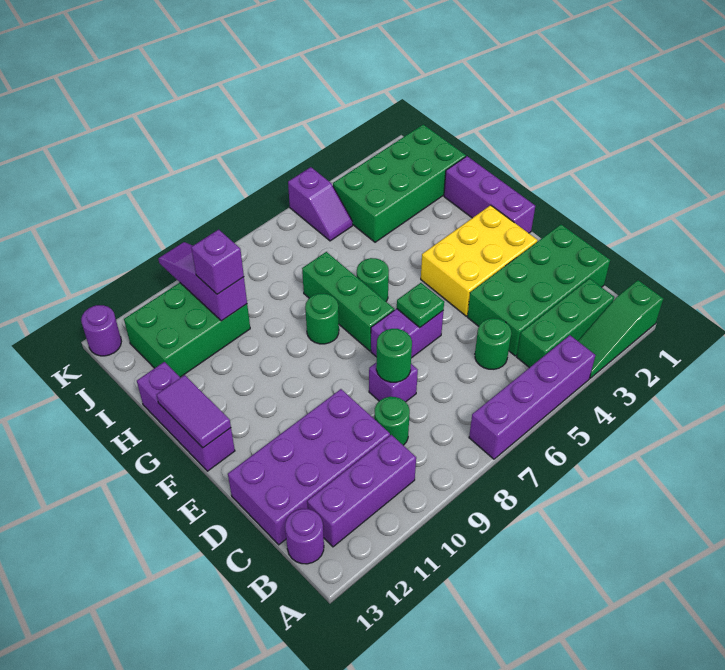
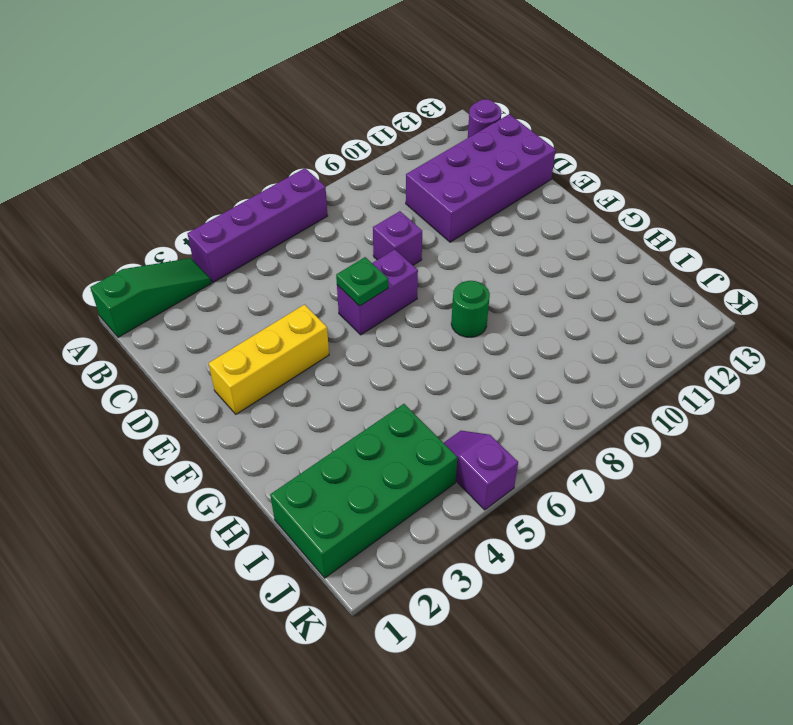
yellow brick E2:E4 level 1 -> yellow brick E2:F4 level 1
none -> green brick B2:B4 level 1
none -> purple brick B10:B12 level 1
none -> green brick C1:D4 level 1

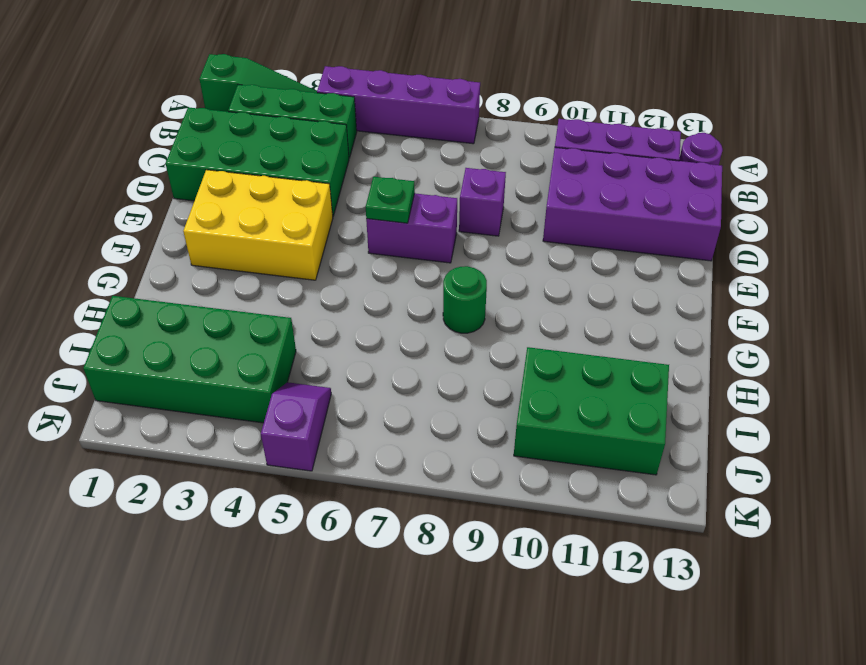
none -> green round brick C5 level 1
none -> green round brick C9 level 1
none -> purple brick F1:H1 level 1

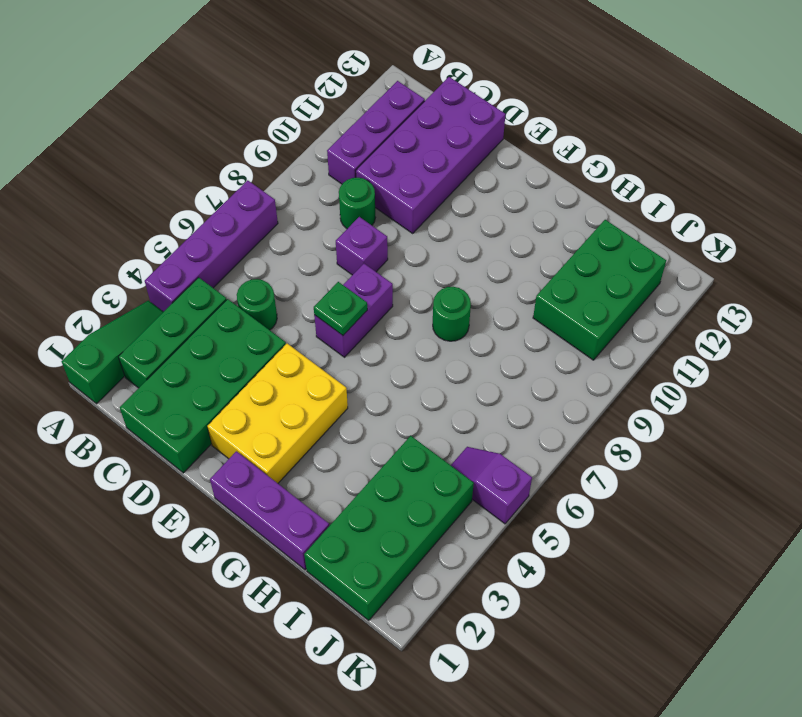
none -> purple round brick B13 level 1
none -> green brick F7:H7 level 1
none -> purple brick F13:H13 level 1

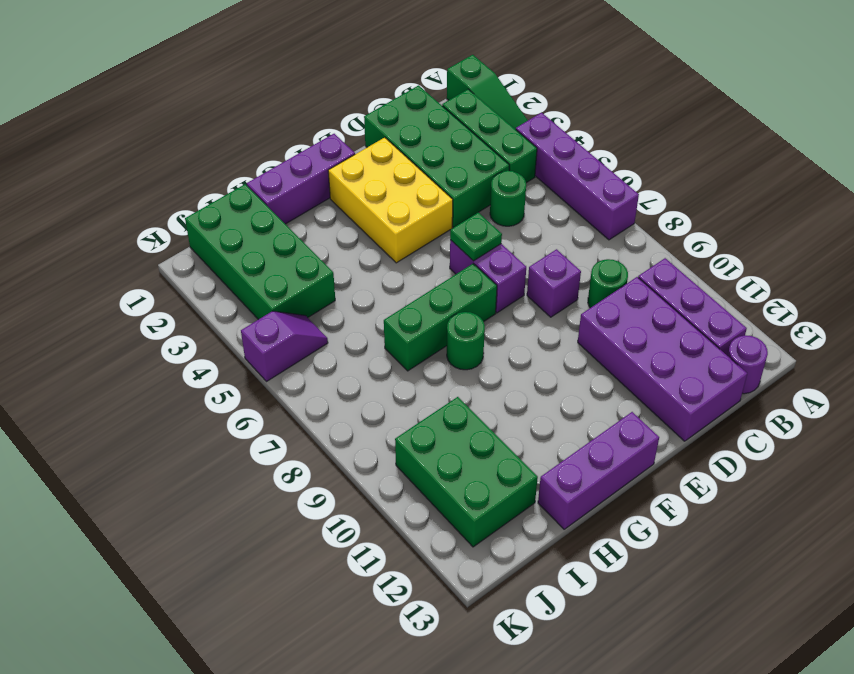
none -> green round brick G6 level 1
none -> purple round brick K13 level 1
none -> green round brick D8 level 2

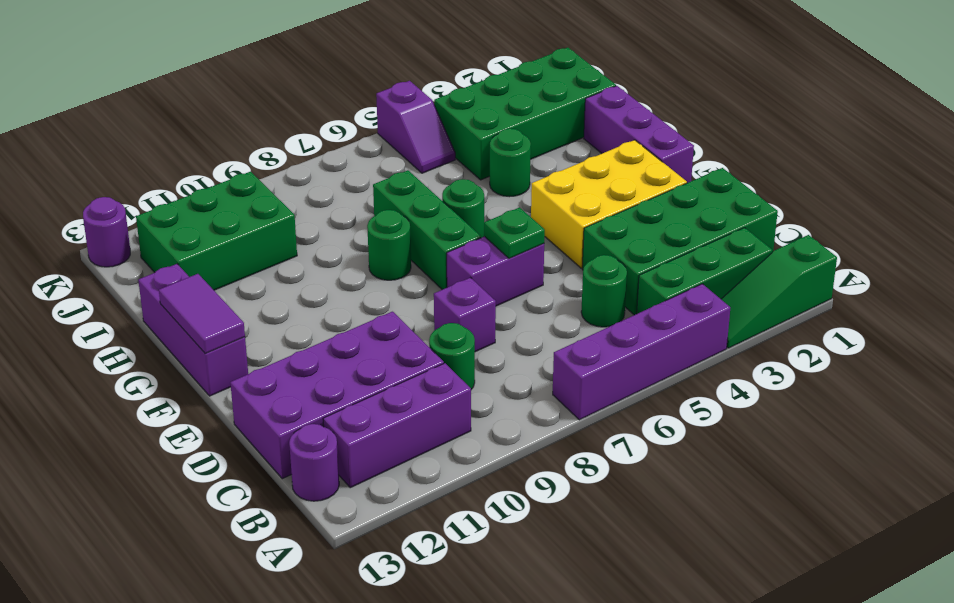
green round brick H4 level 1 -> green round brick D8 level 2
none -> purple slope I10:K10 level 2 top I
none -> purple brick I10 level 3

